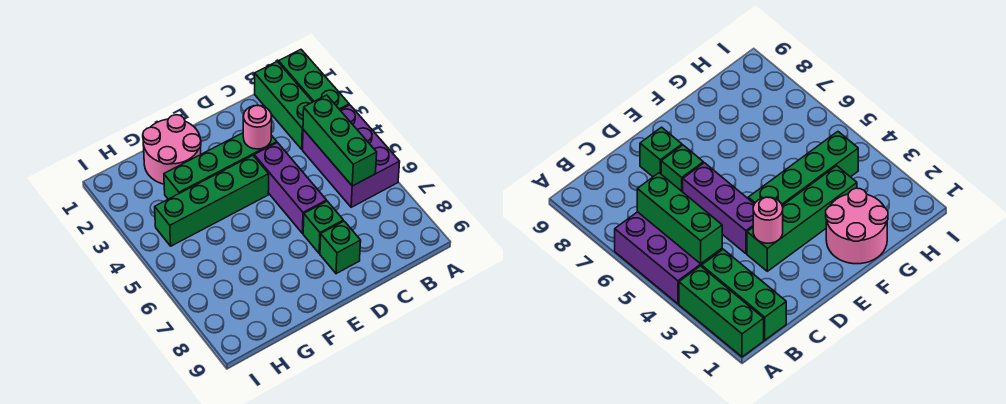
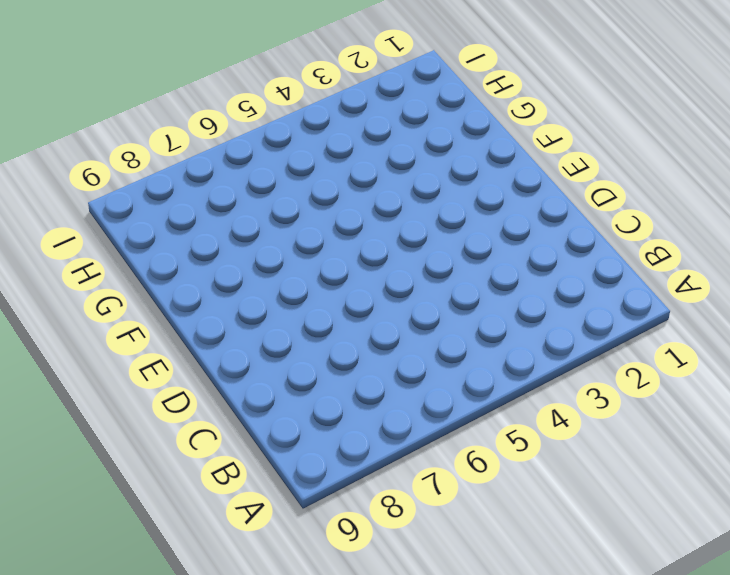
none -> green brick A1:A3 level 1
none -> purple brick A4:B6 level 1

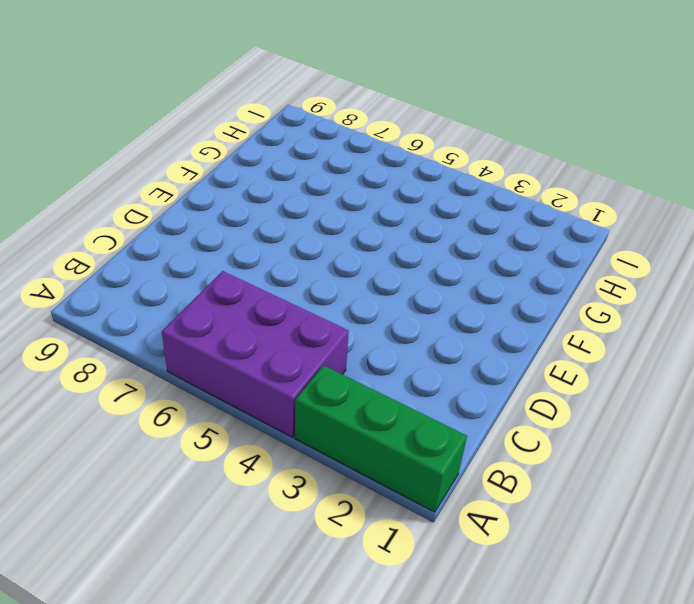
none -> green brick B1:B3 level 1
none -> green brick D3:G3 level 1

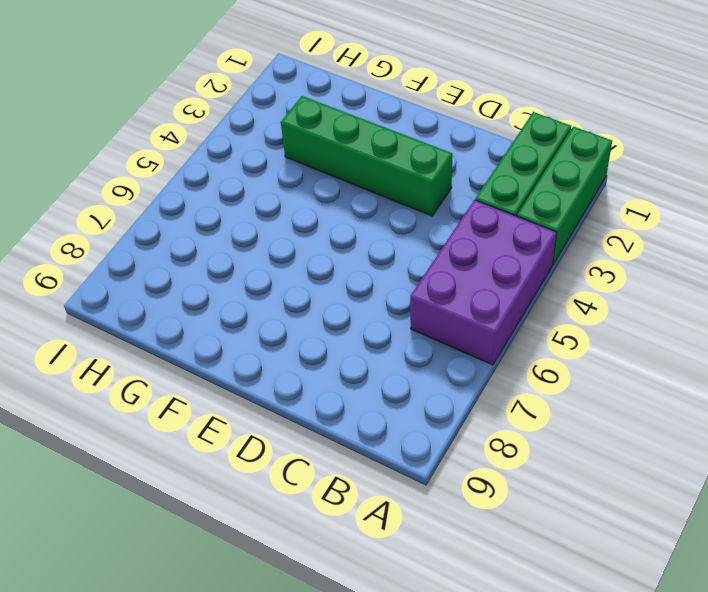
none -> purple brick D4:D6 level 1
none -> green brick D7 level 1

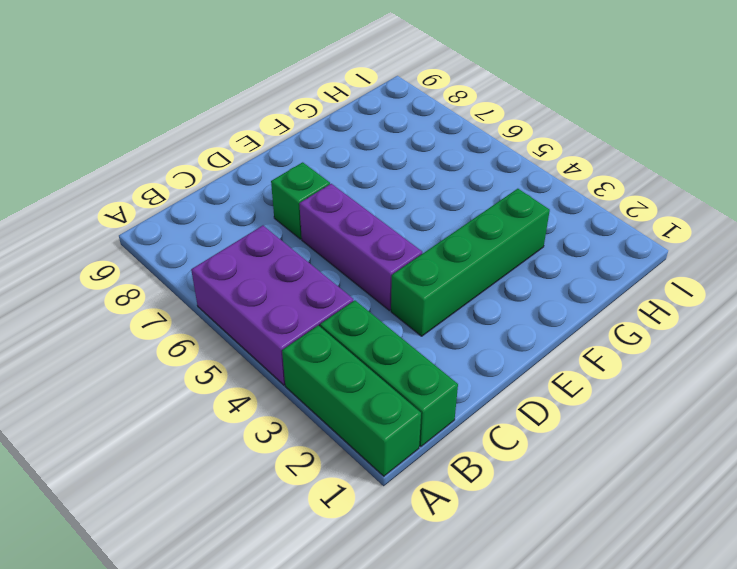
none -> green brick D8 level 1
none -> green brick E4:H4 level 1

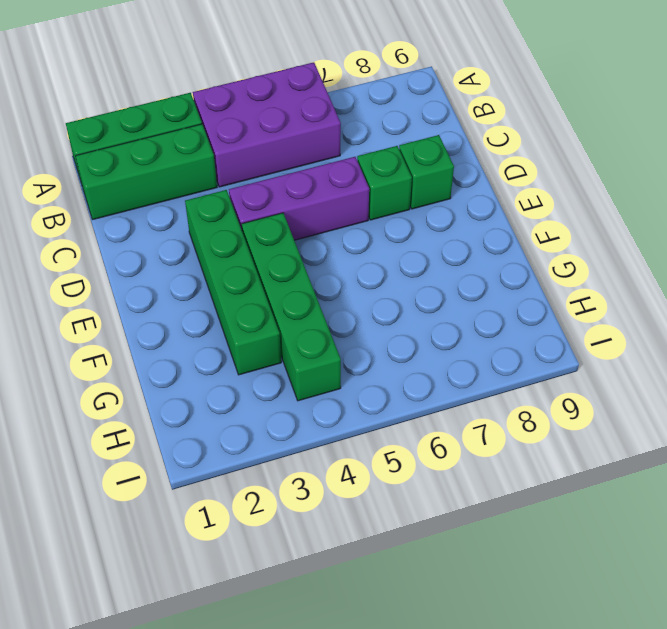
none -> pink round brick F1:G2 level 1
none -> green brick B4:B6 level 2

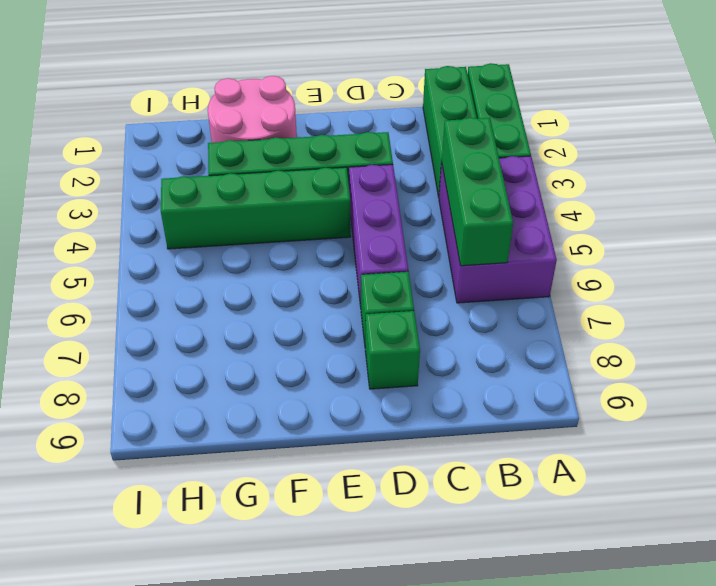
none -> pink round brick D3 level 2

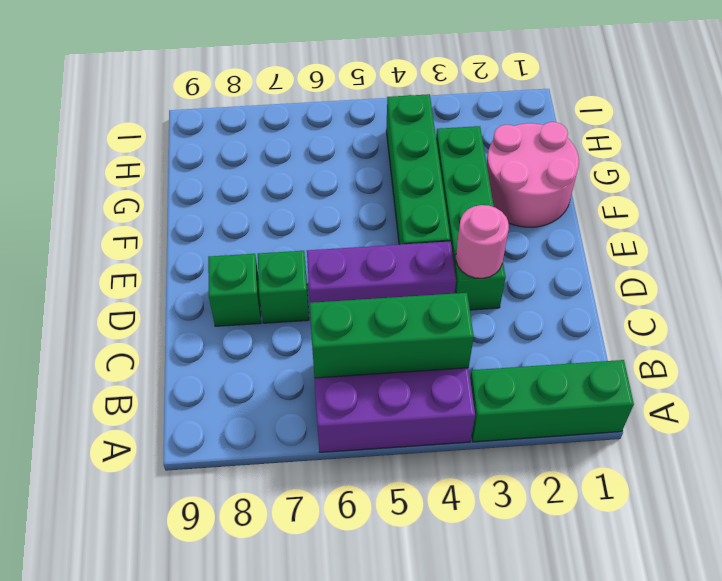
none -> green brick B1:B3 level 1

